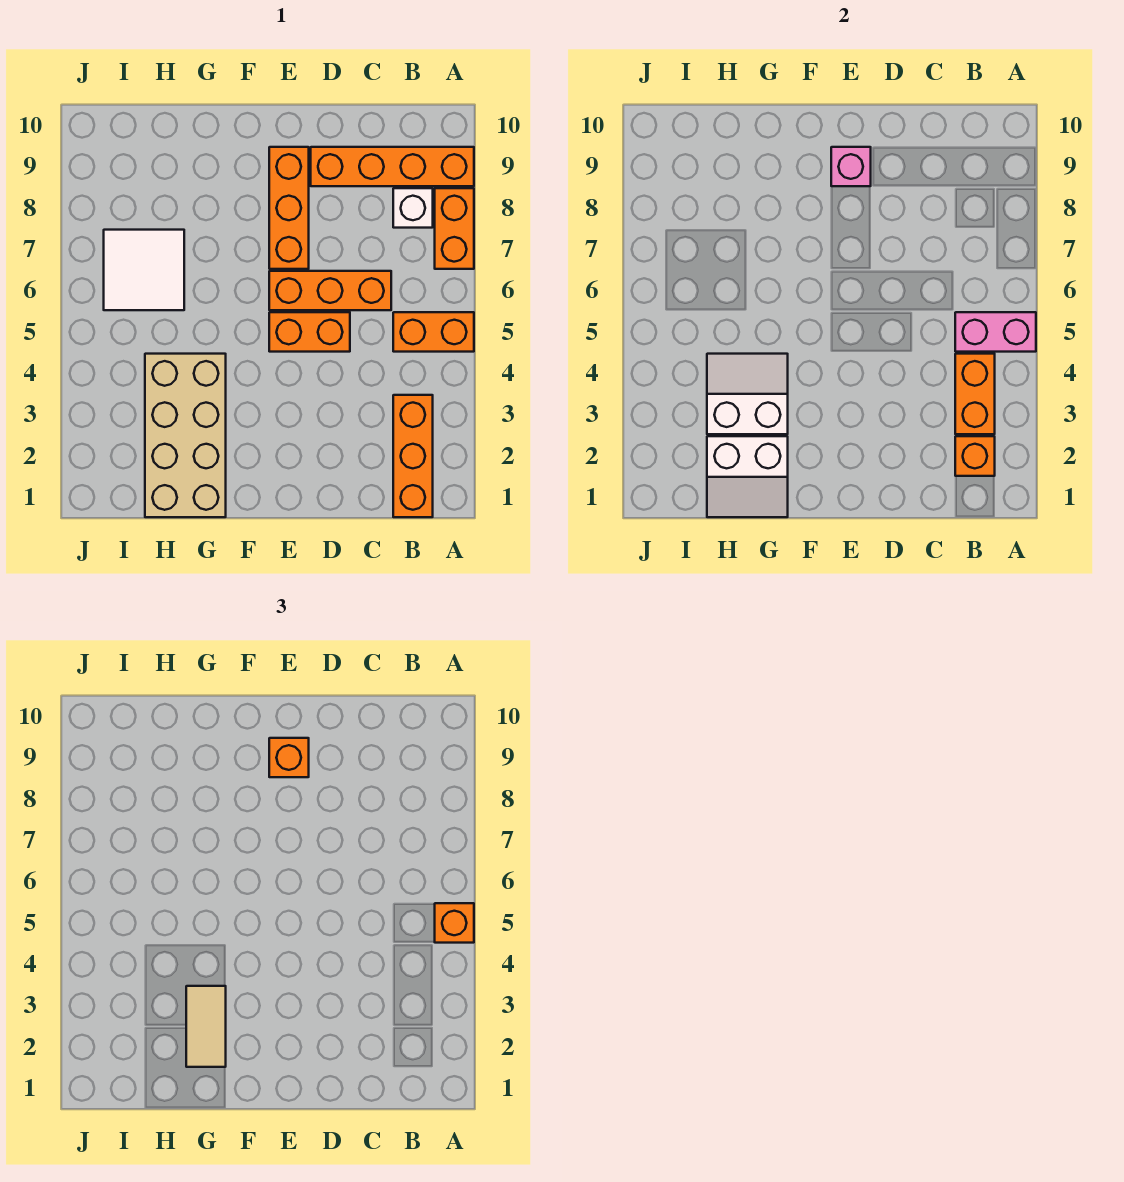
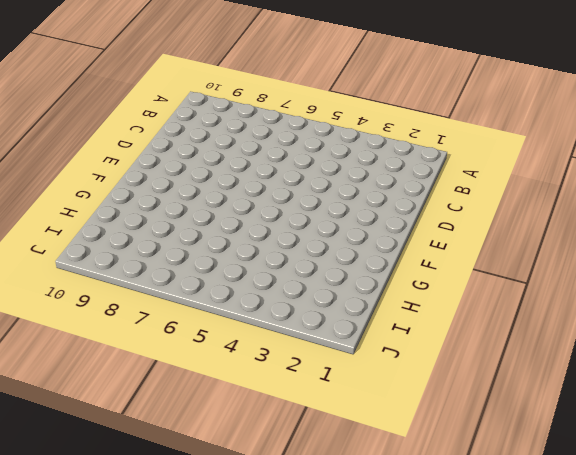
none -> orange brick A5:B5 level 1
none -> orange brick A7:A8 level 1
none -> orange brick A9:D9 level 1

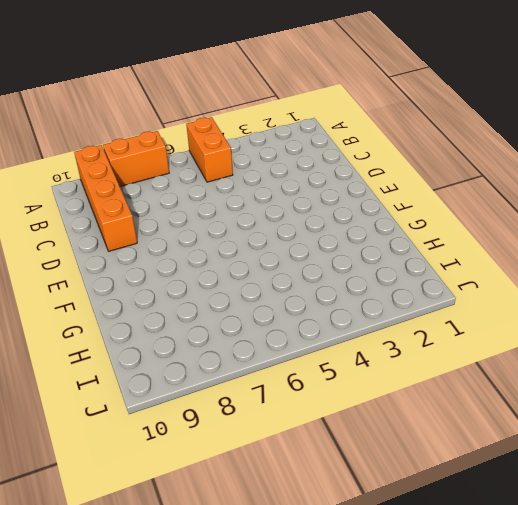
none -> orange brick B1:B3 level 1
none -> white brick B8 level 1
none -> orange brick C6:E6 level 1

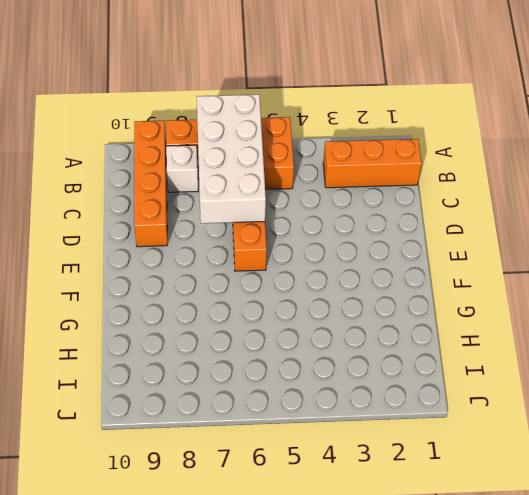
white brick A6:D7 level 2 -> none
none -> orange brick D5:E5 level 1
none -> orange brick E7:E9 level 1
none -> tan brick G1:H4 level 1

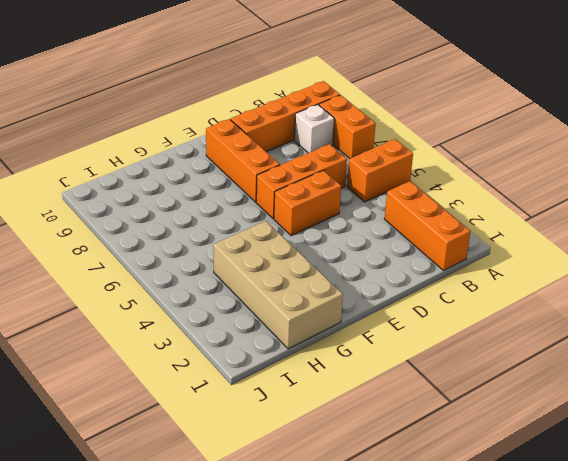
none -> white tile H6:I7 level 1
none -> pink brick A5:B5 level 2
none -> orange brick B2 level 2

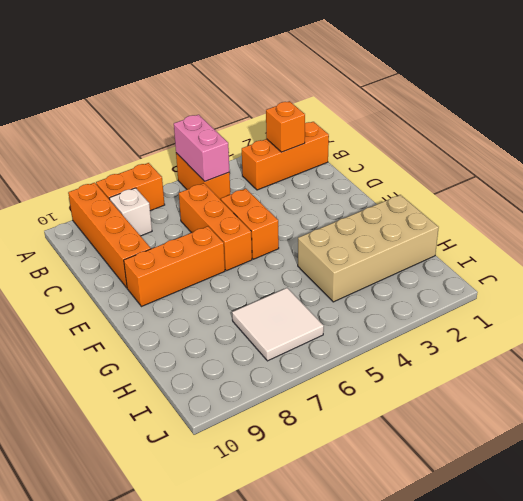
none -> orange brick B3:B4 level 2
none -> pink brick E9 level 2
none -> white slope G1:H2 level 2 top 2

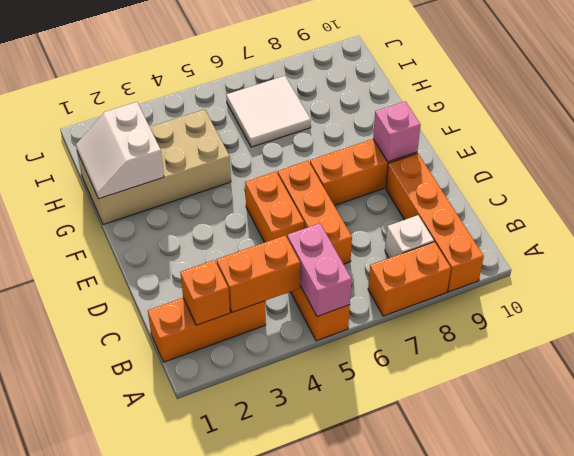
none -> white slope G3:H4 level 2 top 3
none -> orange brick A5 level 3
none -> orange brick E9 level 3

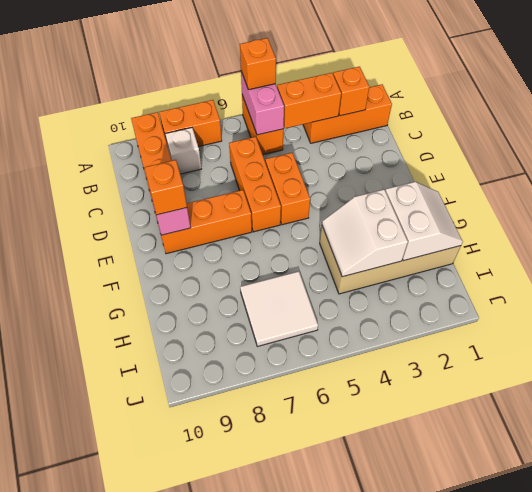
none -> tan tile G2:G3 level 3

